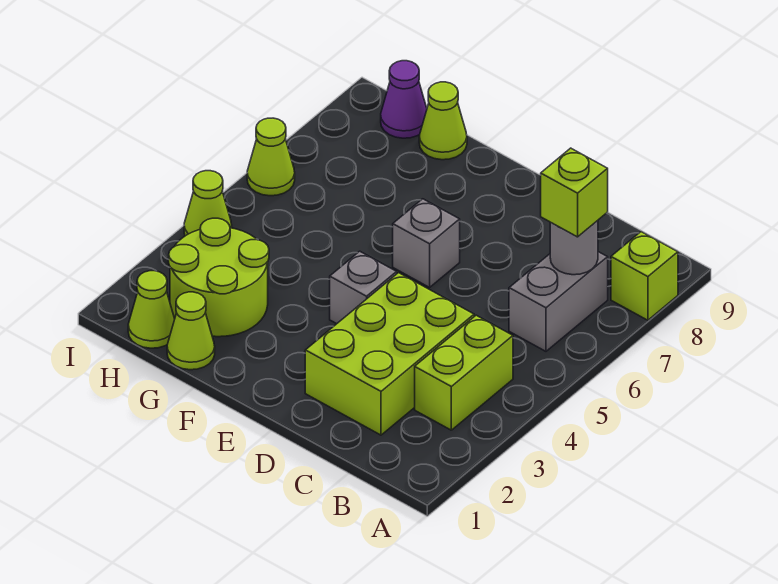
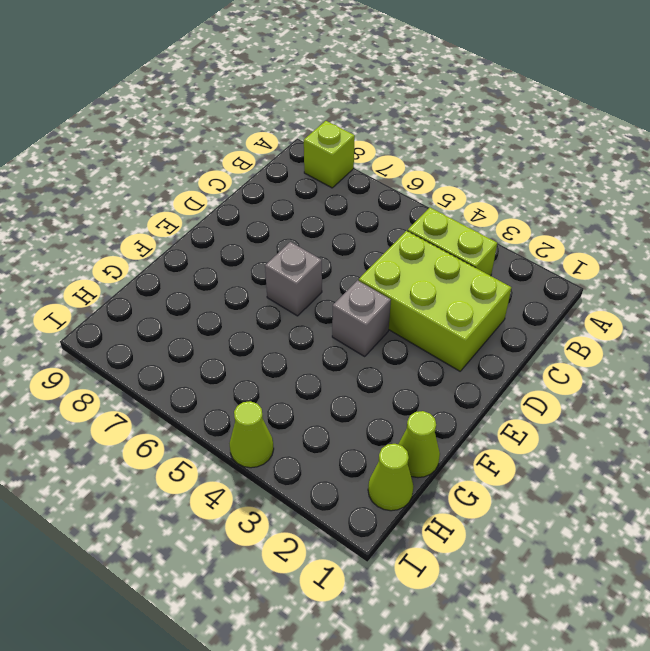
none -> grey brick B6:B7 level 1
none -> lime round brick G2:H3 level 1
none -> lime cone G9 level 1

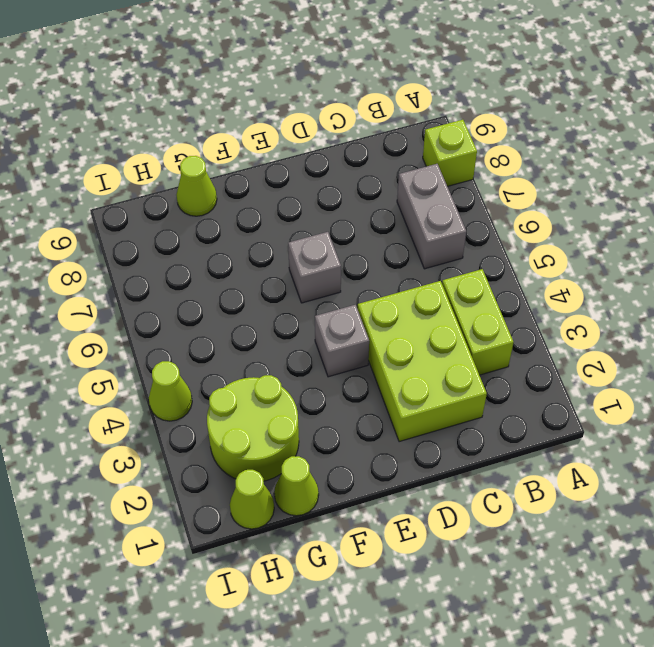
none -> purple cone H9 level 1
none -> lime cone I6 level 1
none -> grey round brick B7 level 2

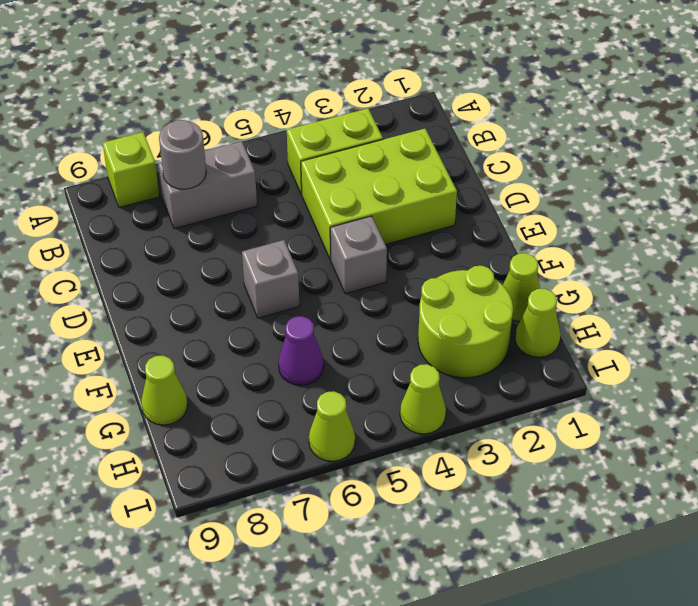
purple cone G6 level 1 -> purple cone H9 level 1
none -> lime brick B7 level 3

